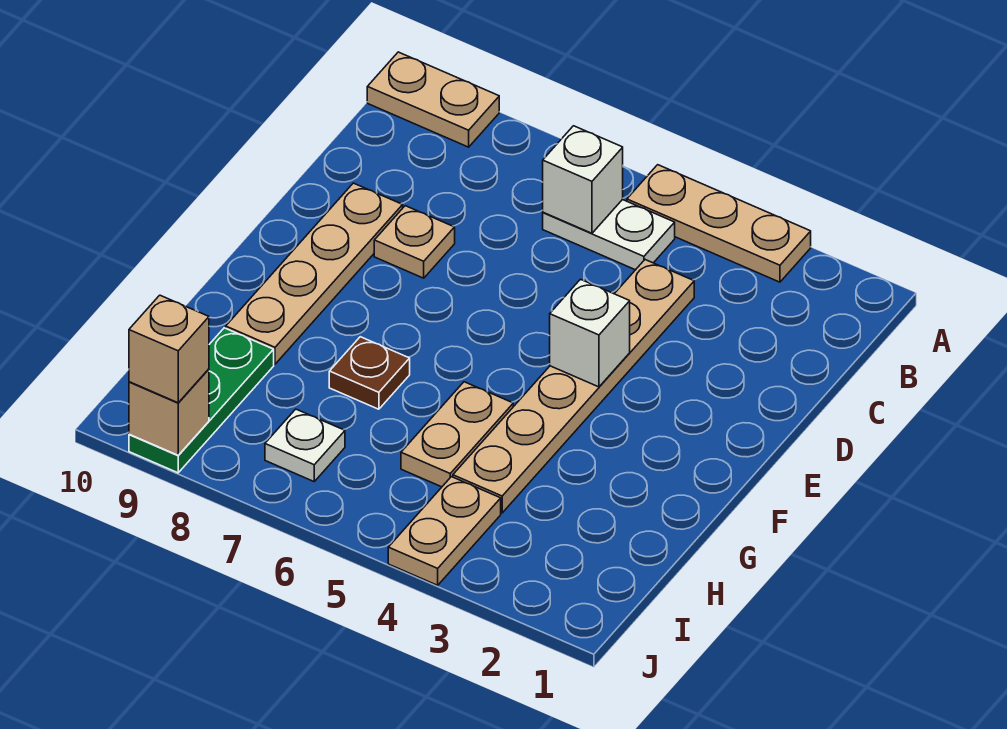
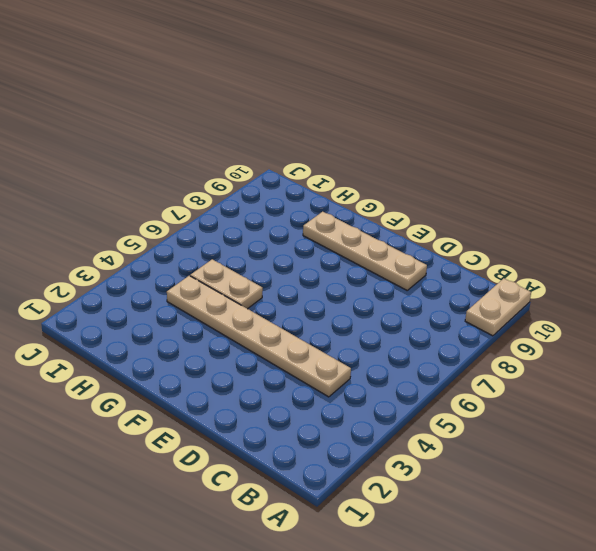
none -> tan plate A3:A5 level 1
none -> white plate B5:B6 level 1
none -> tan plate D8 level 1

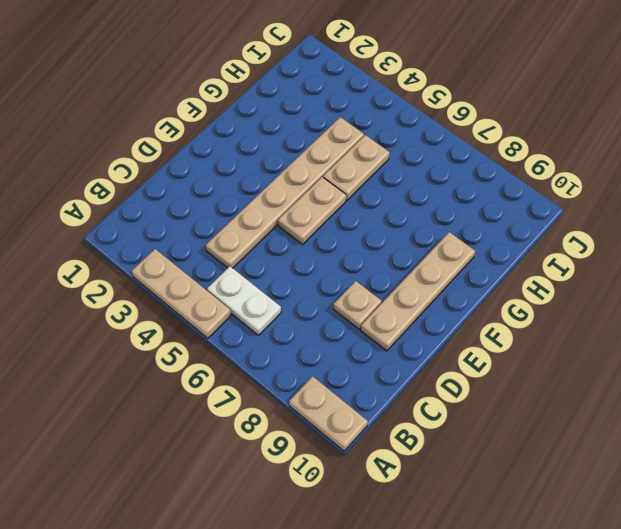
tan plate E5:F5 level 1 -> tan plate I4:J4 level 1
none -> brown plate G7 level 1
none -> green plate H9:J9 level 1
none -> white plate I7 level 1

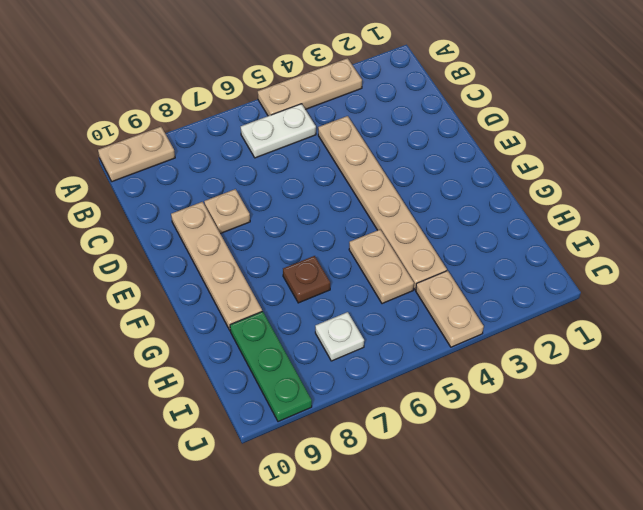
none -> white brick B6 level 2
none -> white brick E4 level 2
none -> tan brick J9 level 2

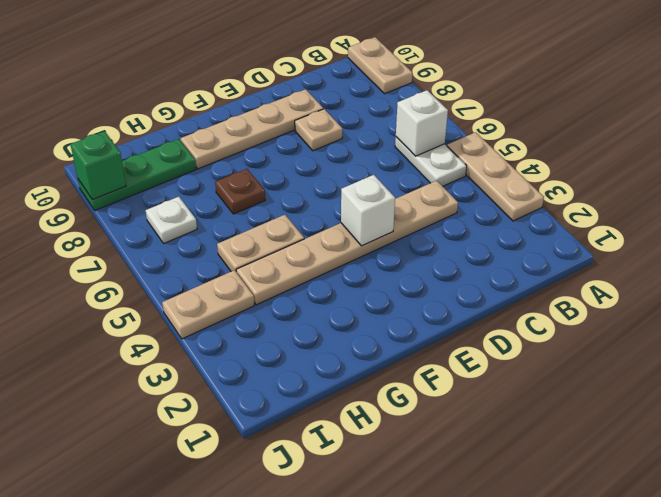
green brick J9 level 2 -> tan brick J9 level 2
none -> tan brick J9 level 3

